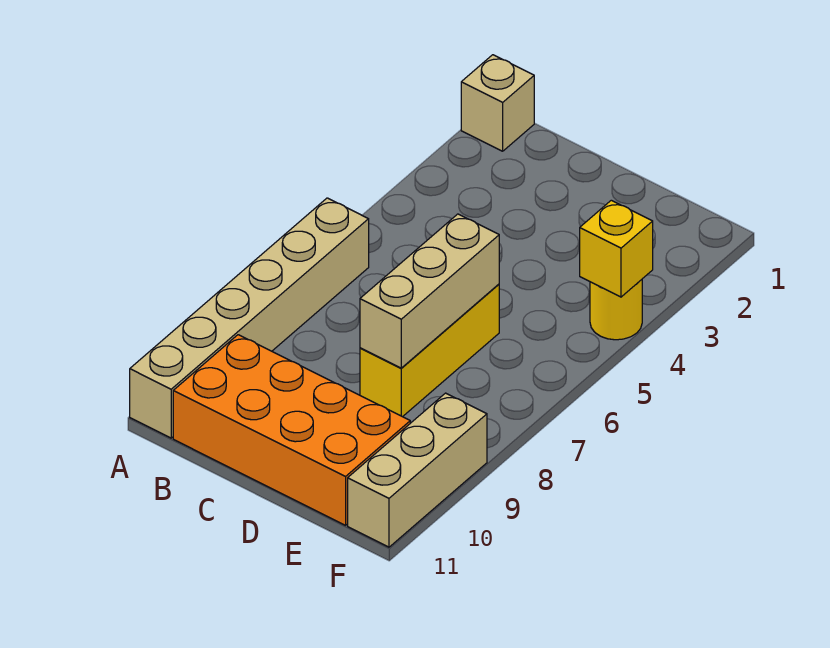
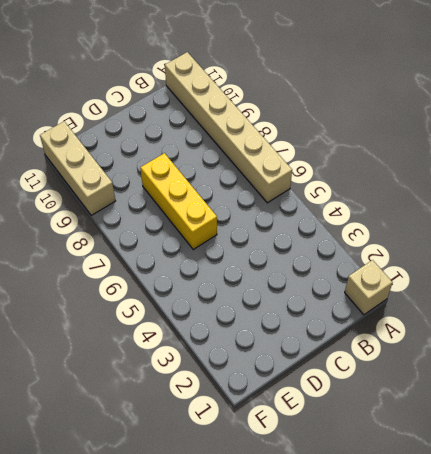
none -> orange brick B10:E11 level 1
none -> yellow round brick F4 level 1

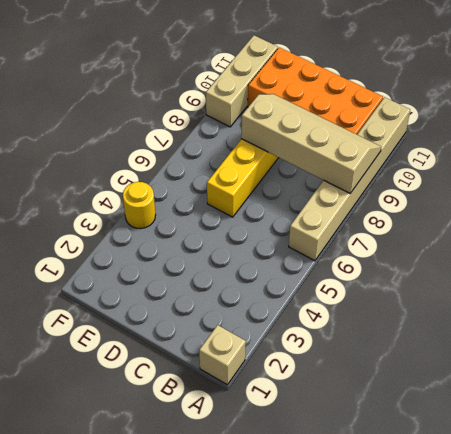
tan slope A8:D9 level 2 top 8 -> tan brick D6:D8 level 2
none -> yellow brick F4 level 2

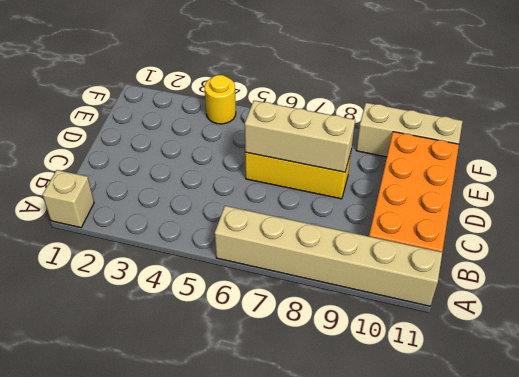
none -> yellow brick F4 level 2

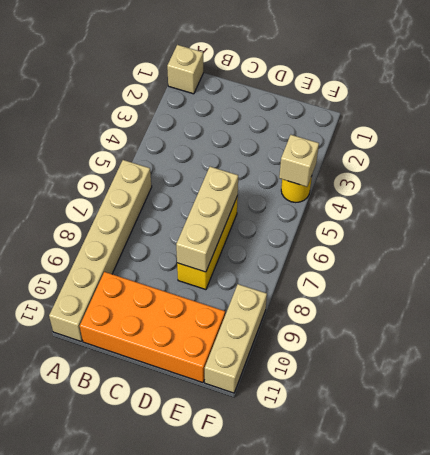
tan brick F4 level 2 -> yellow brick F4 level 2

